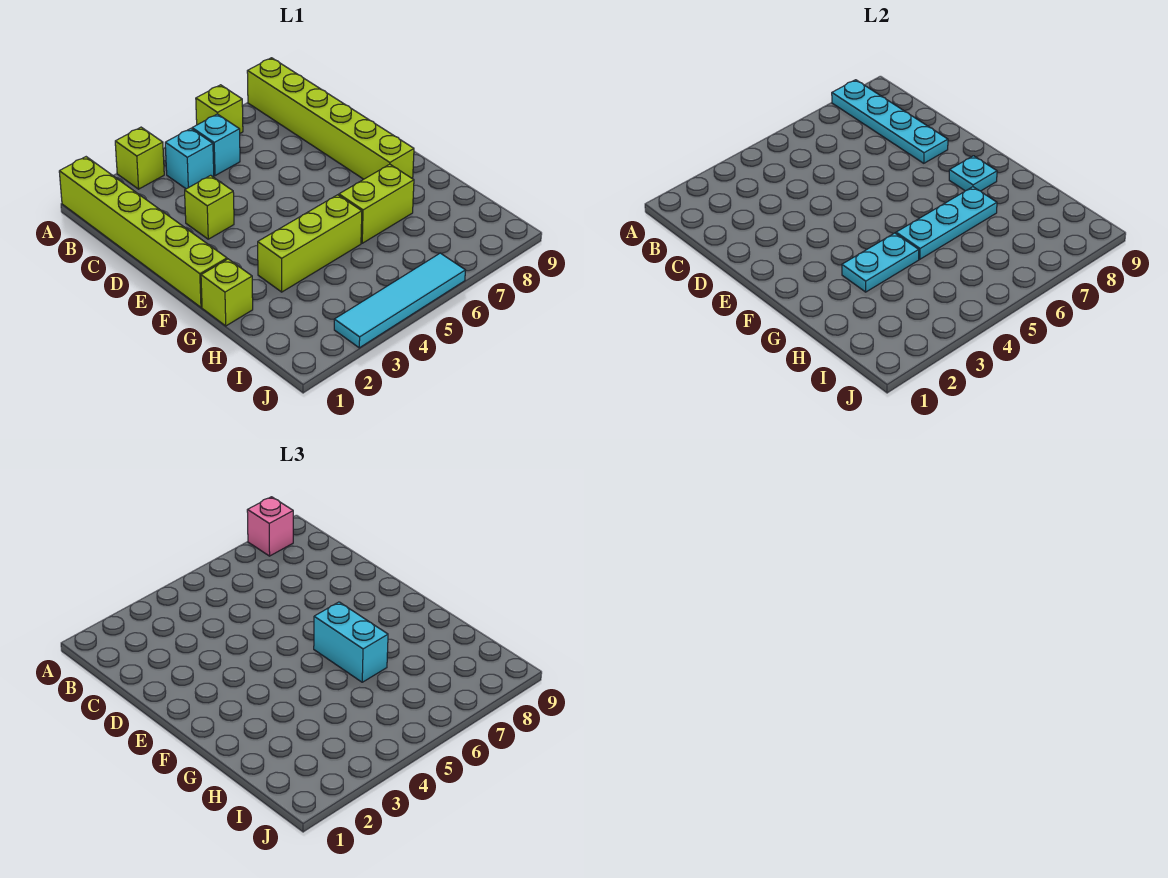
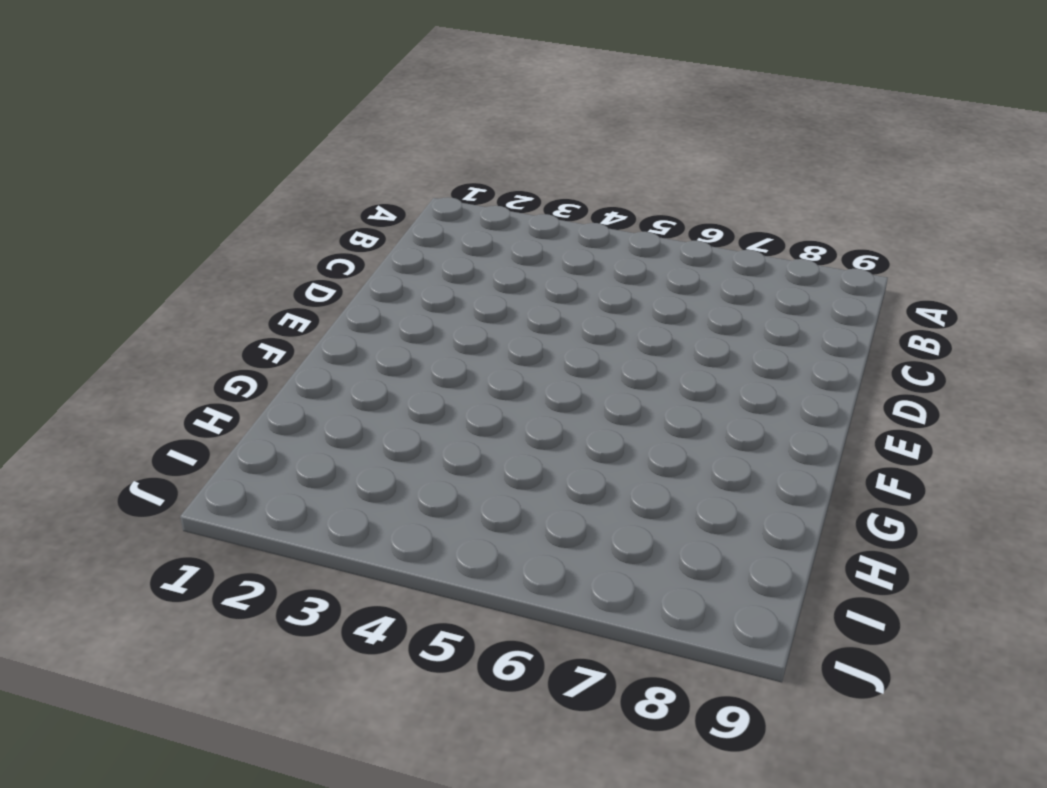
none -> lime brick A1:F1 level 1
none -> lime brick A3 level 1
none -> lime brick A6 level 1

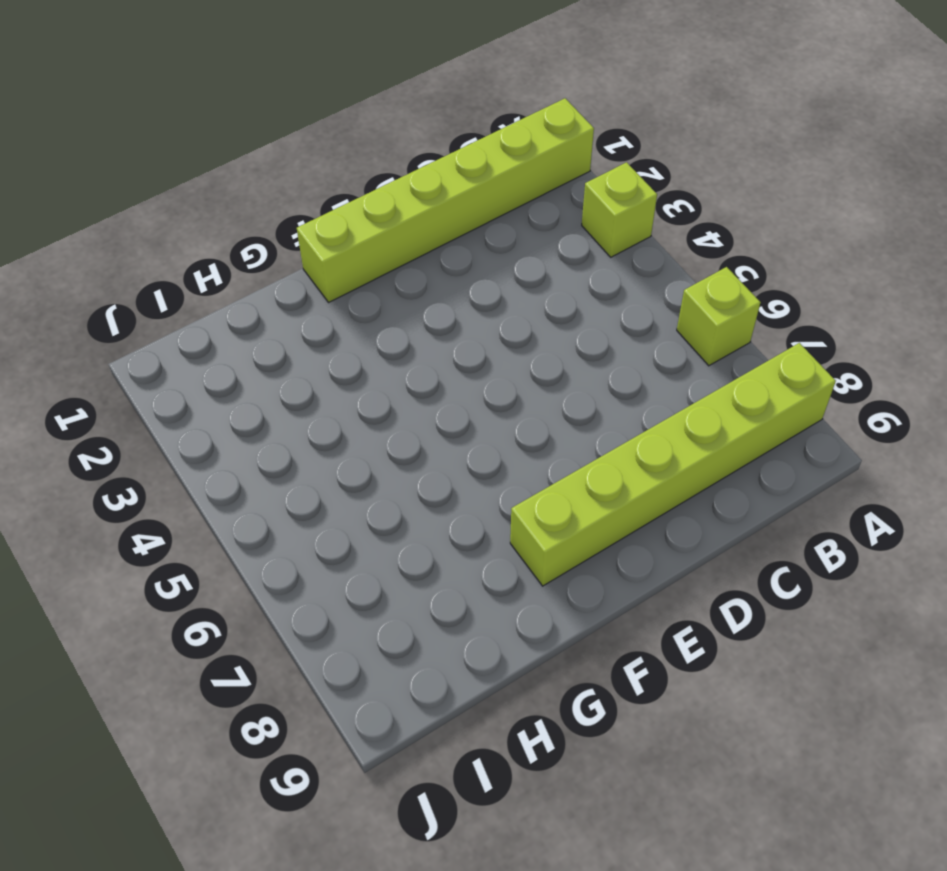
none -> cyan brick B4 level 1
none -> cyan brick B5 level 1
none -> lime brick D3 level 1

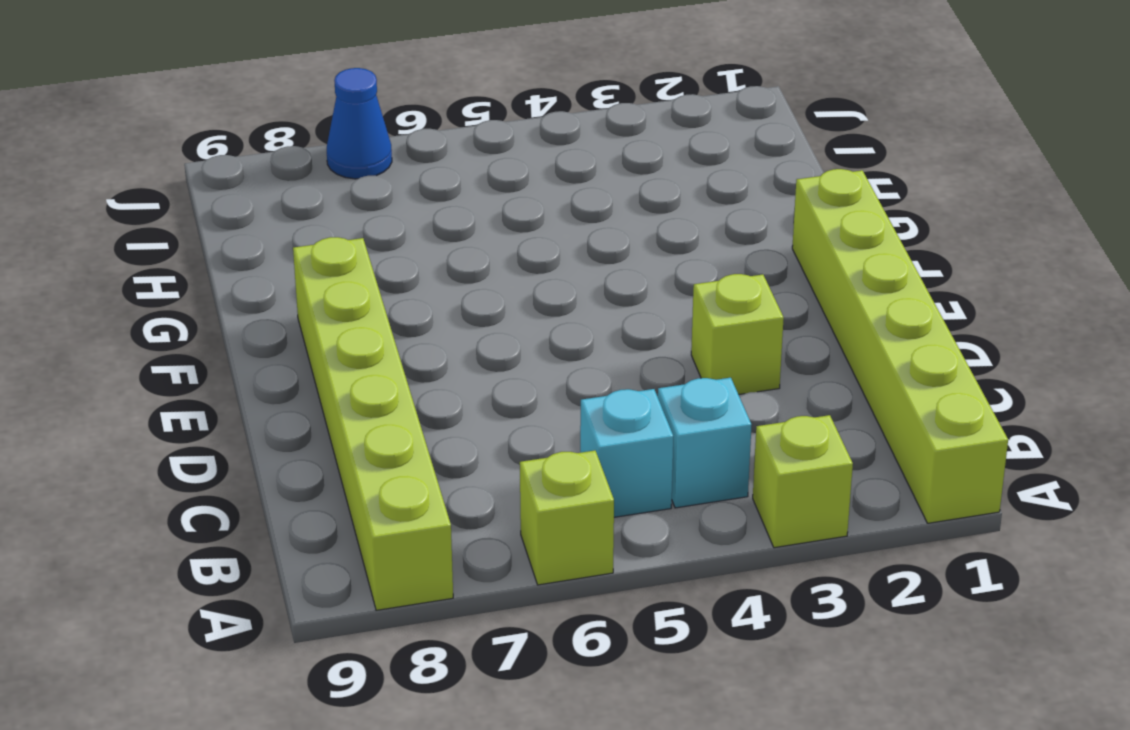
blue cone J7 level 1 -> none
none -> lime brick G1 level 1
none -> lime brick G3:G5 level 1
none -> lime brick G6:G7 level 1

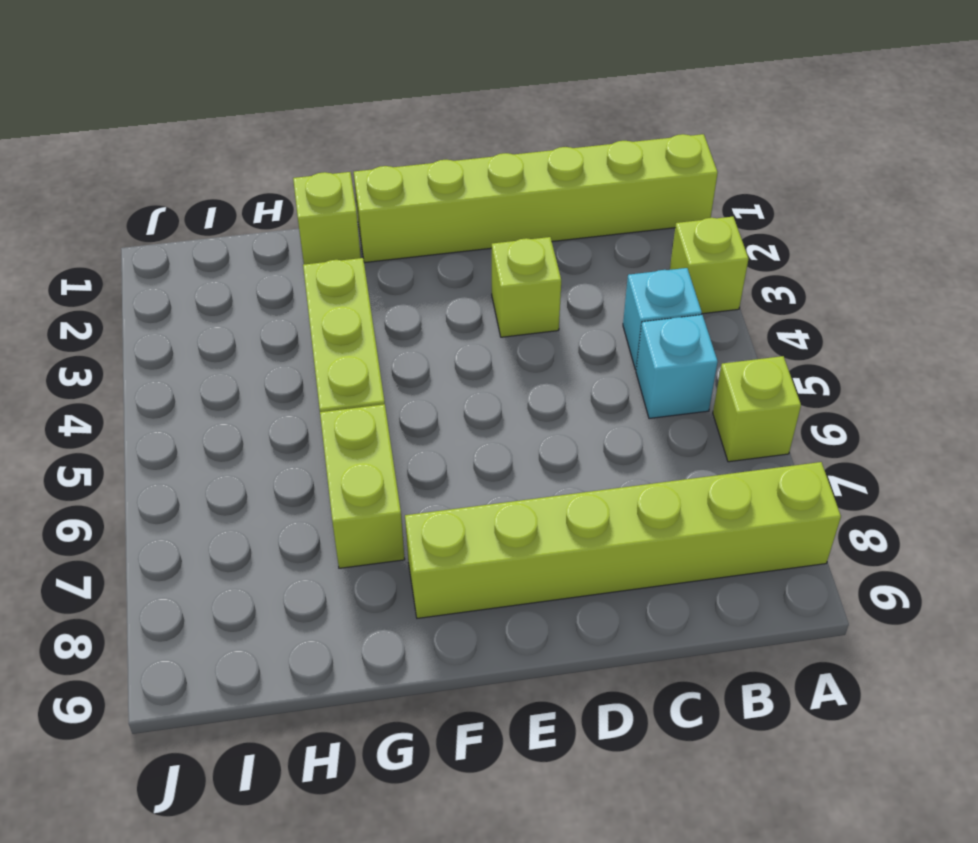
none -> cyan tile J3:J6 level 1
none -> cyan plate A8:D8 level 2
none -> cyan plate F8 level 2

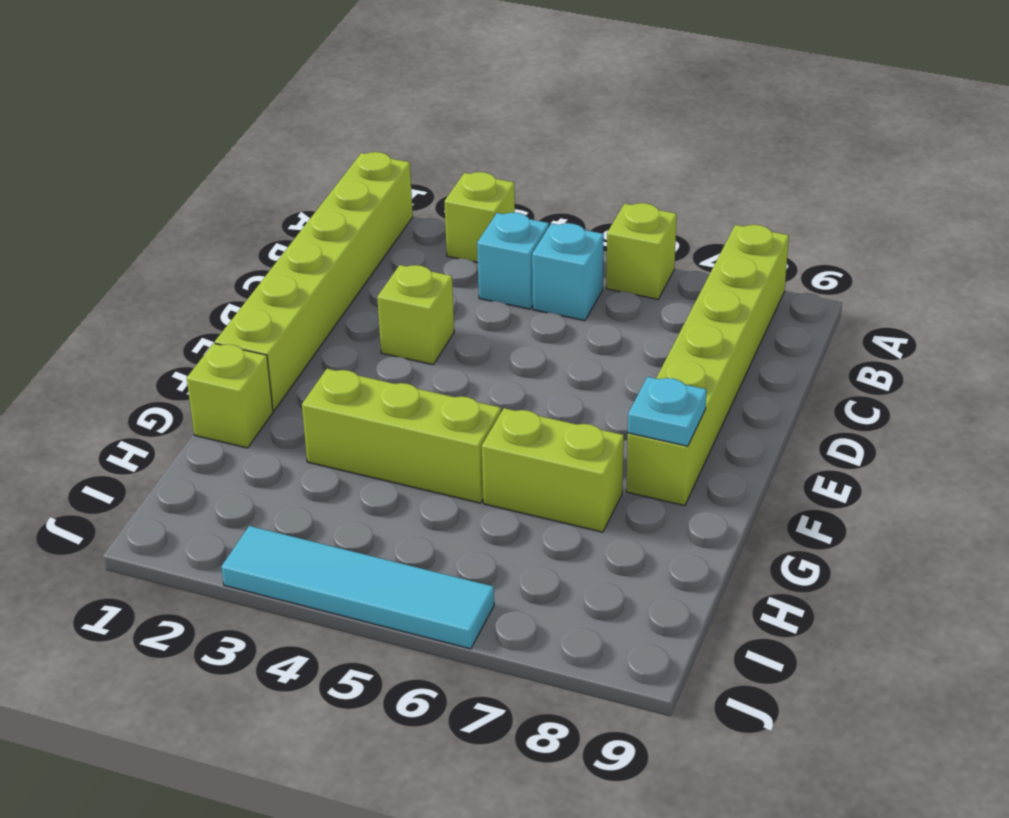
none -> cyan plate A8:D8 level 2
none -> cyan plate G3:G4 level 2
none -> cyan plate G5:G7 level 2

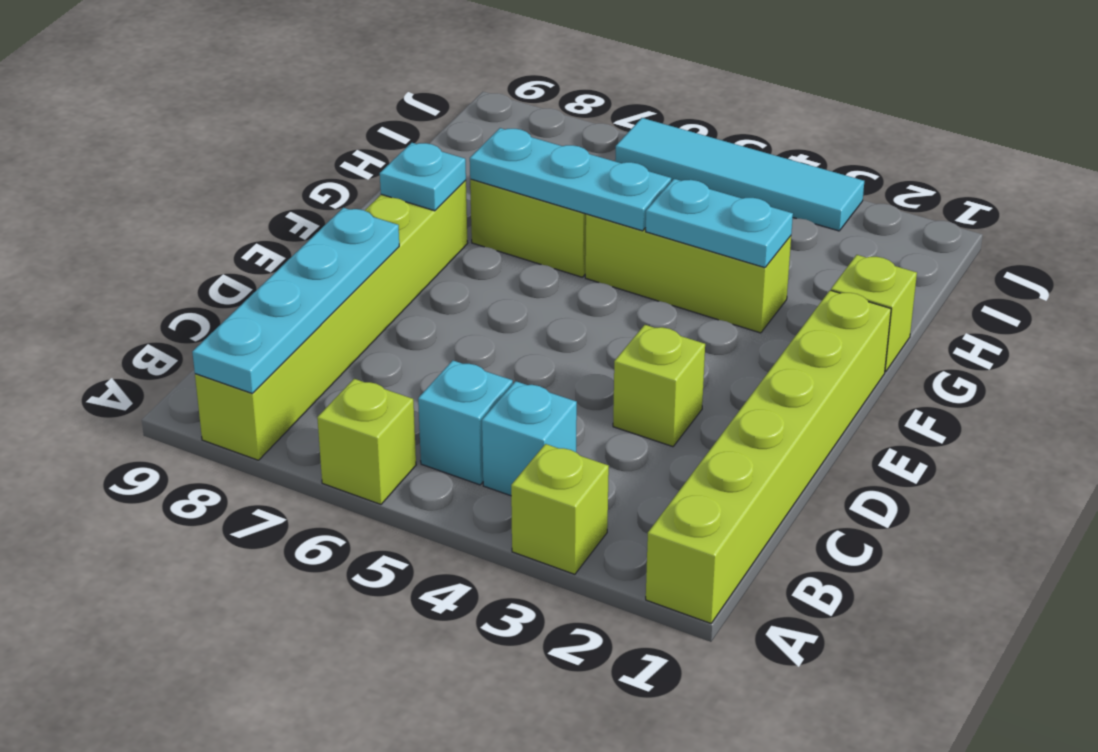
none -> pink brick A8 level 3
none -> cyan brick F6:G6 level 3

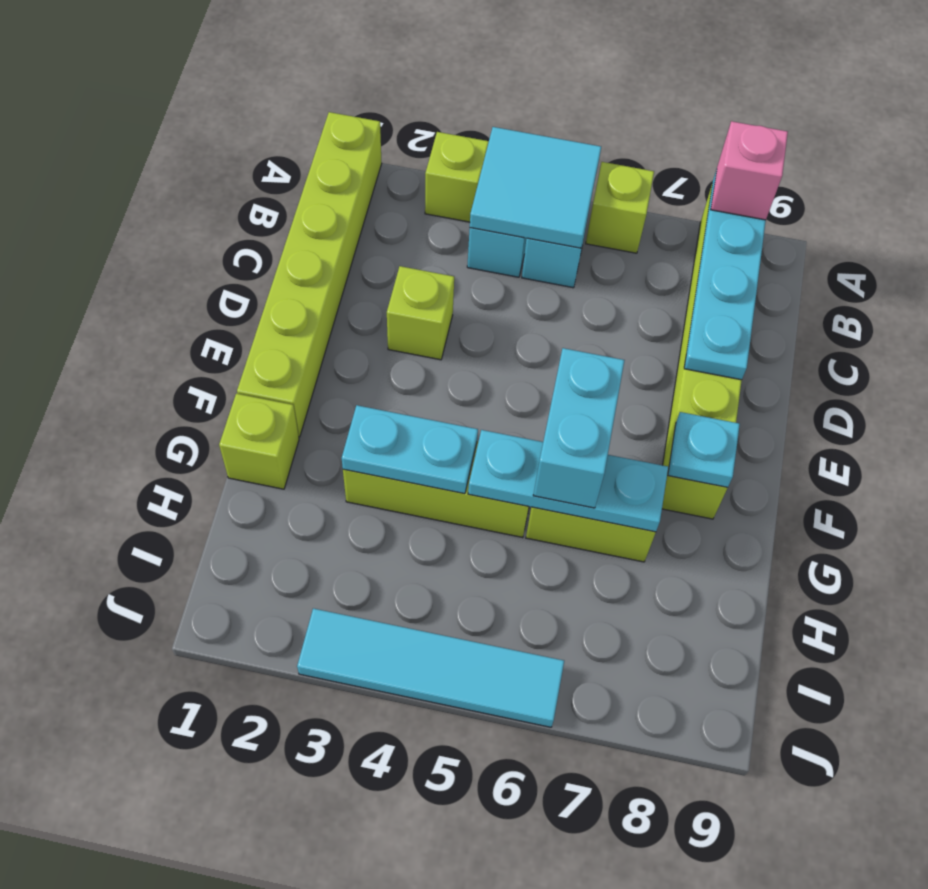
cyan tile A4:B5 level 2 -> none

